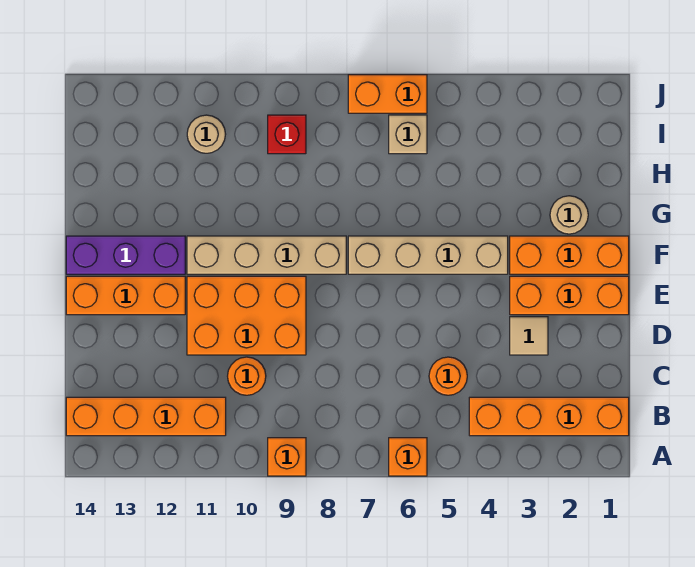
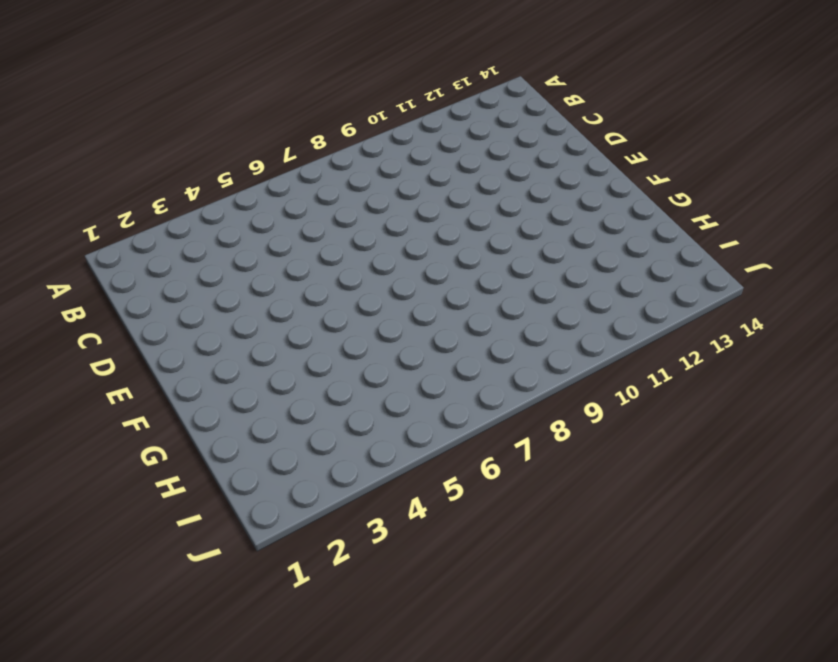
none -> orange brick A6 level 1
none -> orange brick A9 level 1
none -> orange brick B1:B4 level 1

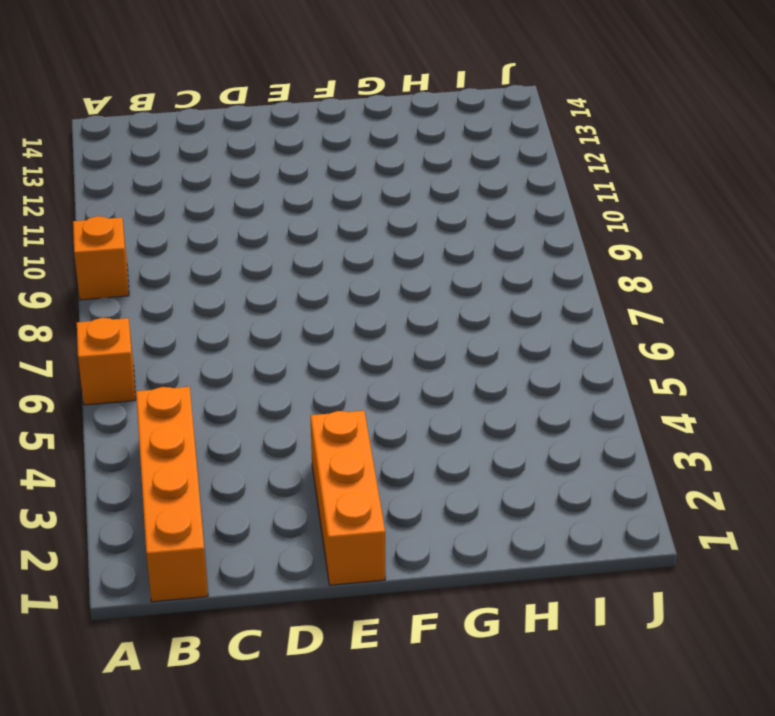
none -> orange brick B11:B14 level 1
none -> orange round brick C5 level 1
none -> orange round brick C10 level 1

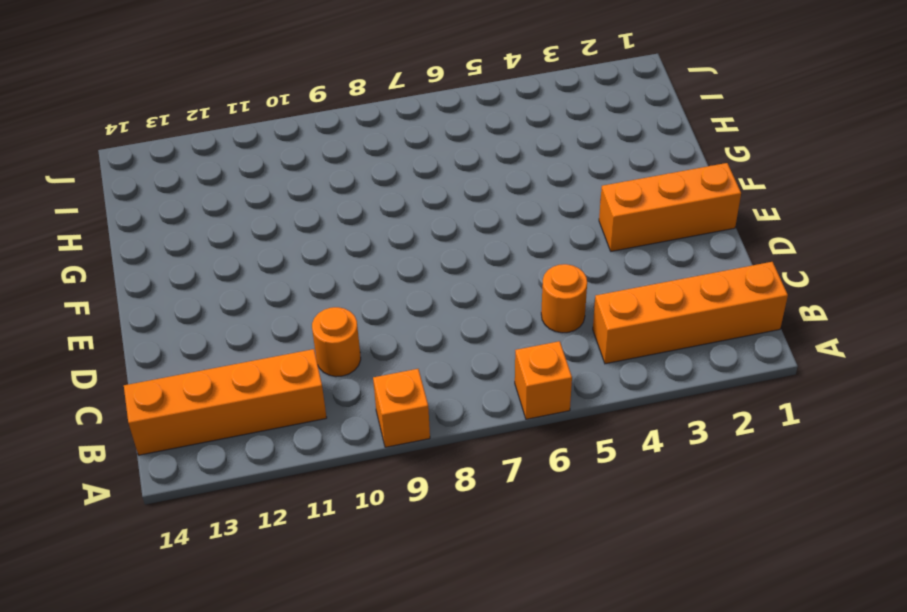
none -> tan tile D3 level 1
none -> orange brick D9:E11 level 1
none -> orange brick E12:E14 level 1

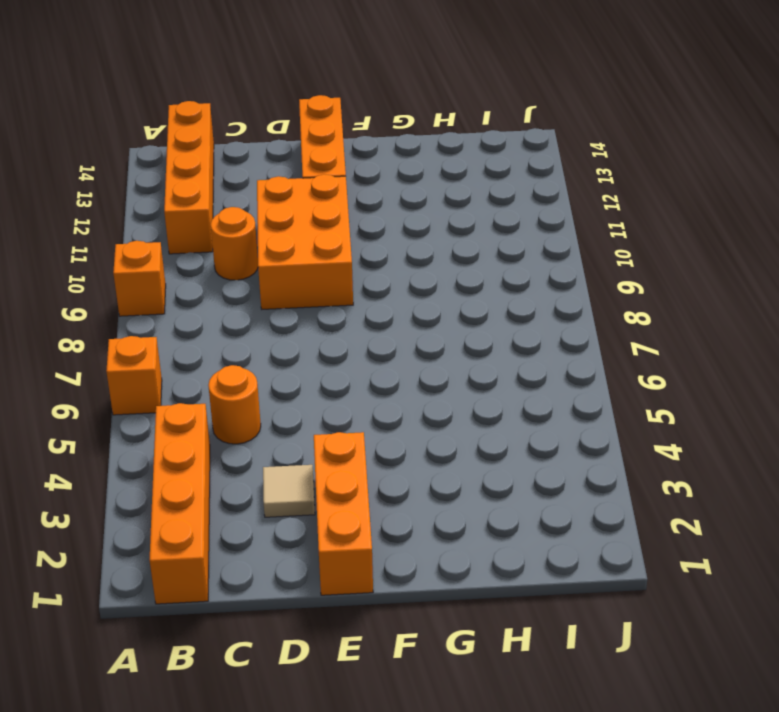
none -> orange brick F1:F3 level 1
none -> tan brick F4:F7 level 1
none -> tan brick F8:F11 level 1

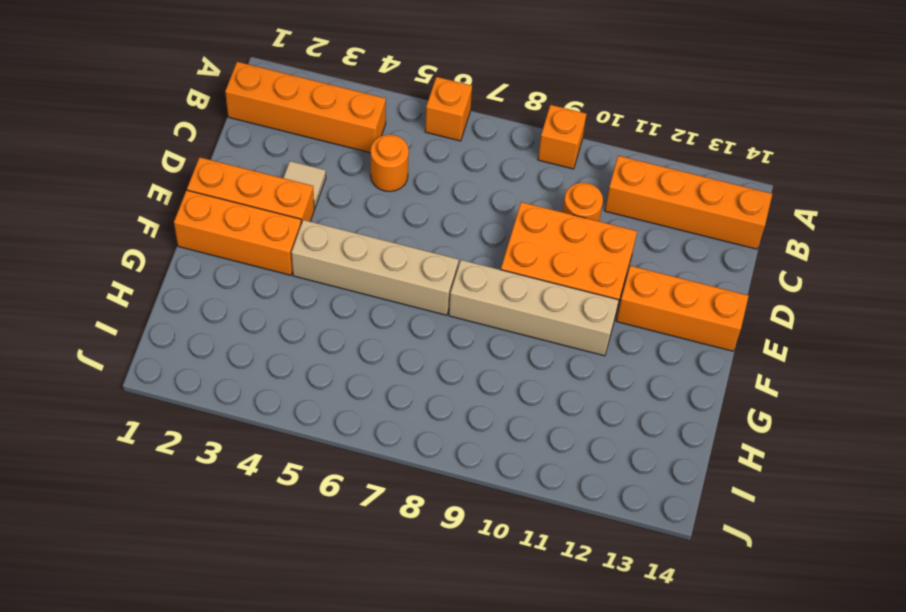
none -> purple brick F12:F14 level 1
none -> tan round brick G2 level 1
none -> tan brick I6 level 1

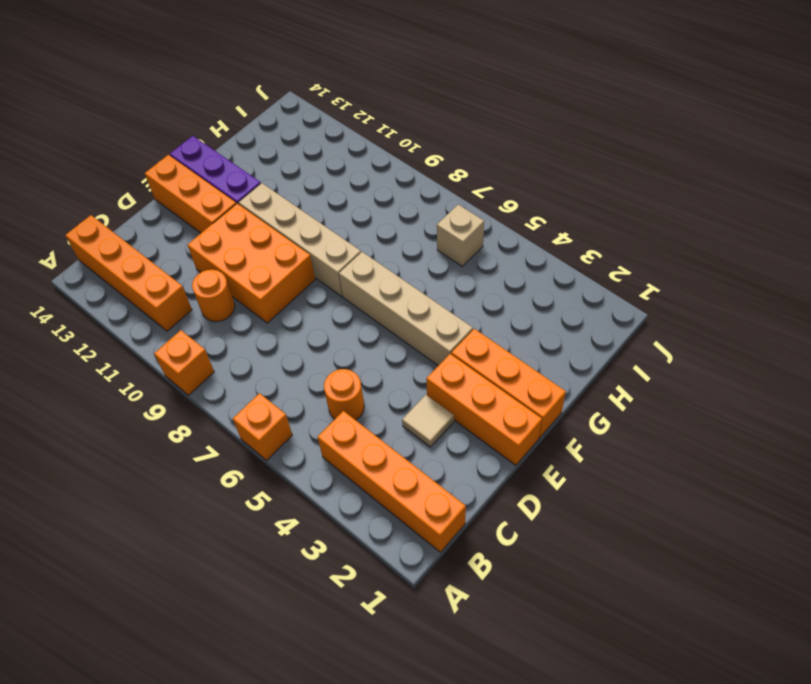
none -> tan round brick G2 level 1
none -> red brick I9 level 1
none -> tan round brick I11 level 1

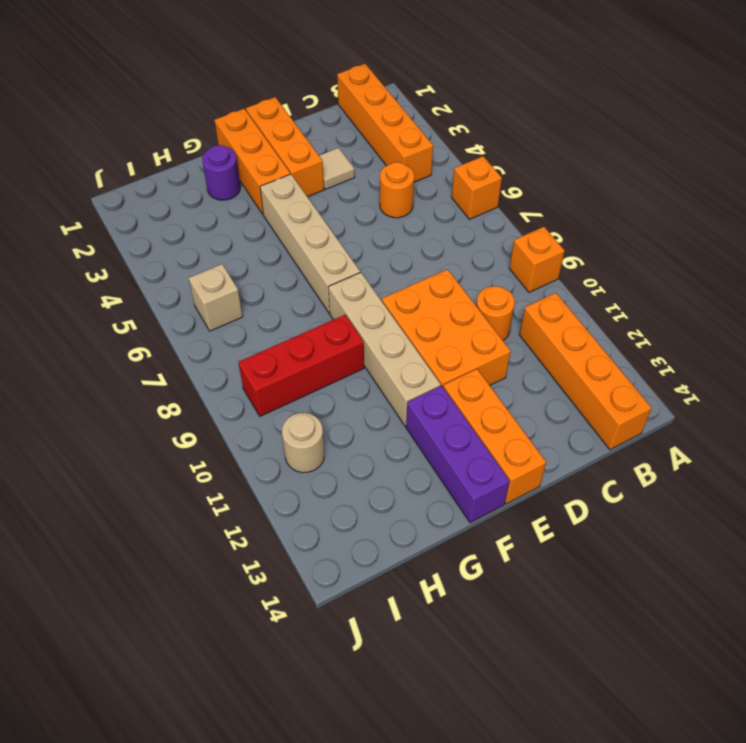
purple round brick G2 level 1 -> tan round brick G2 level 1
red brick G9:I9 level 1 -> red brick I9 level 1
none -> orange brick J6:J7 level 1

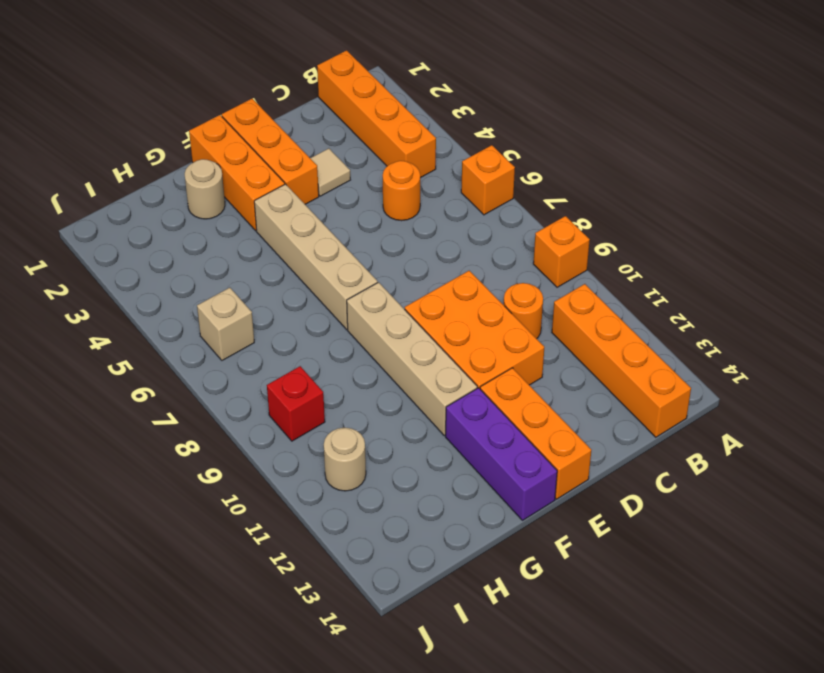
none -> orange brick J6:J7 level 1

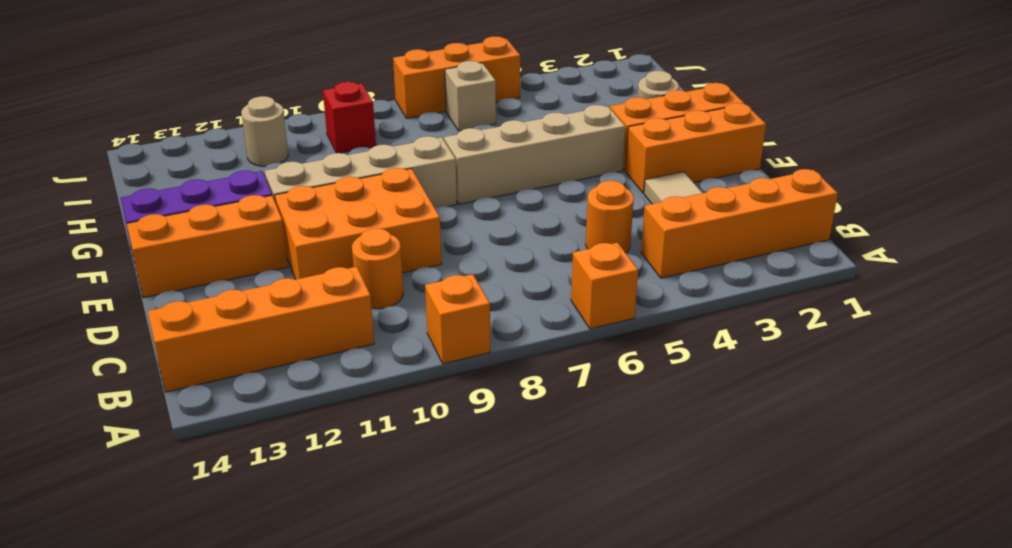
orange brick J5:J7 level 1 -> orange brick J6:J7 level 1

